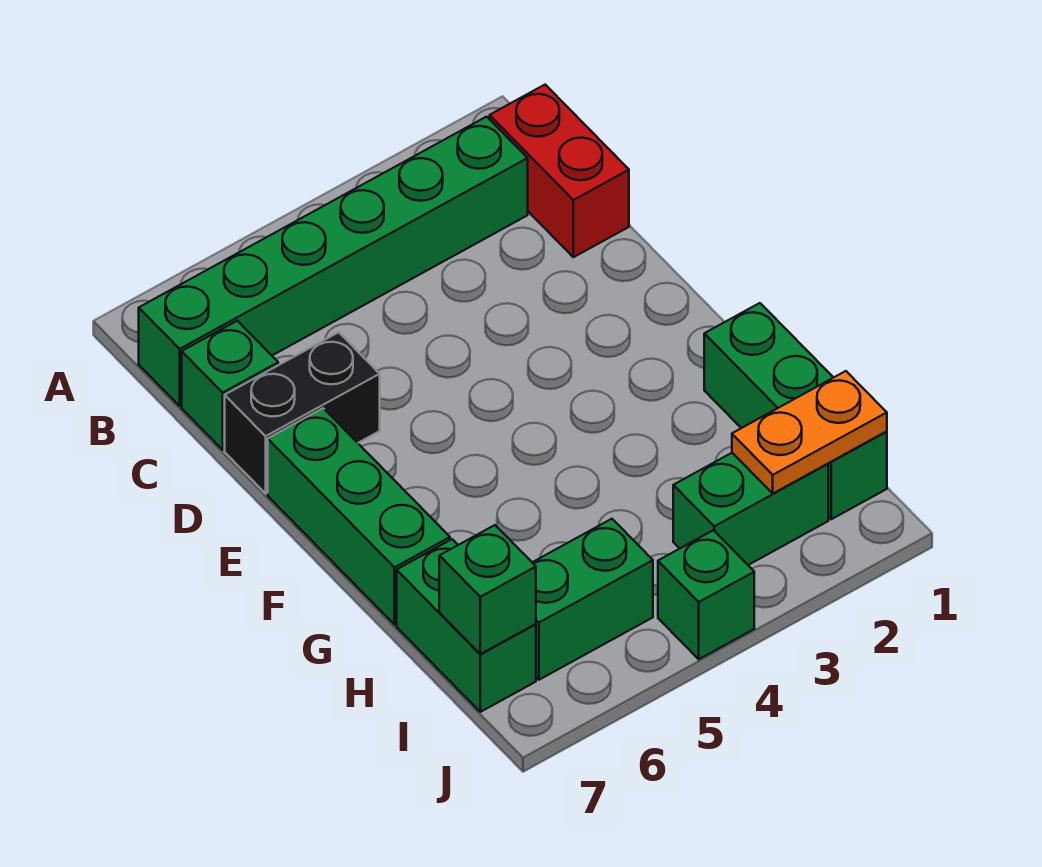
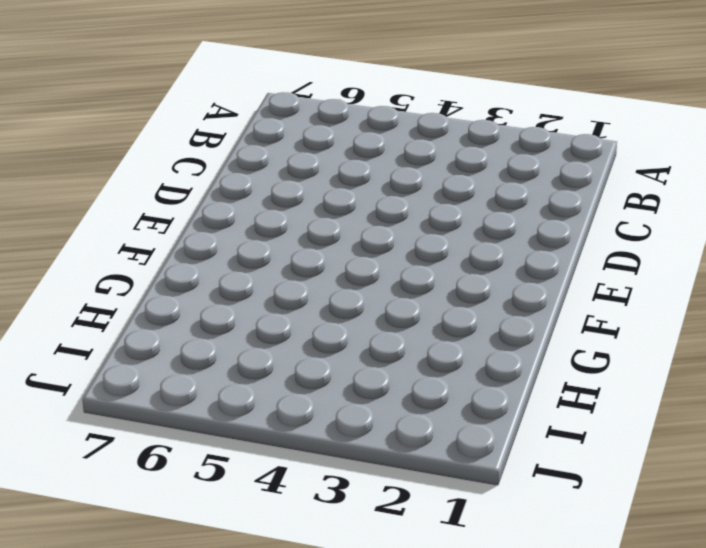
none -> red brick B1:C1 level 1
none -> green brick B2:B7 level 1
none -> green brick C7 level 1

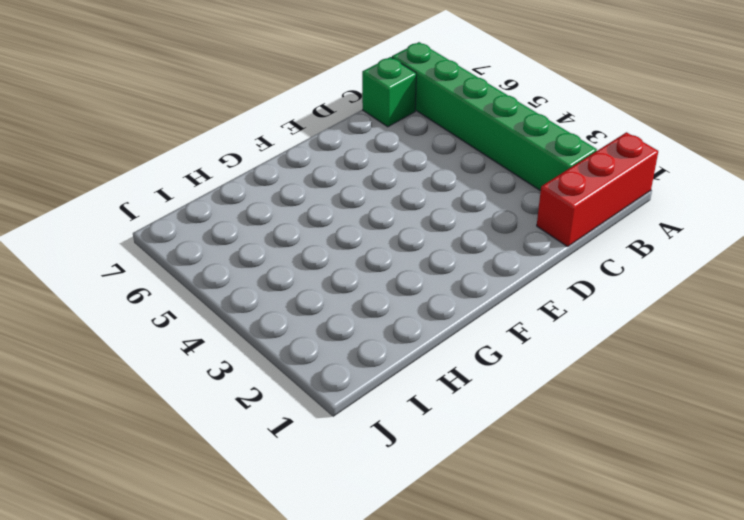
red brick A1:C1 level 1 -> red brick B1:C1 level 1
none -> black brick D6:D7 level 1
none -> green brick E7:G7 level 1
none -> green brick G1:I1 level 1

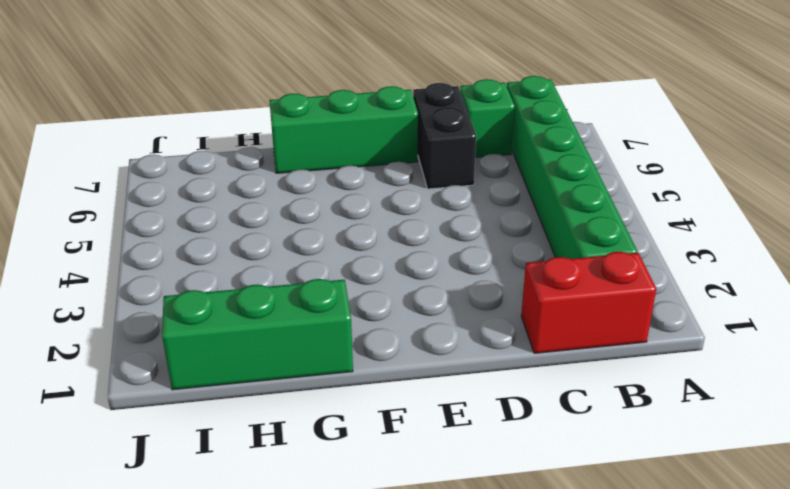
none -> green brick H7:I7 level 1
none -> green brick I2:I3 level 1
none -> green brick I5:I6 level 1

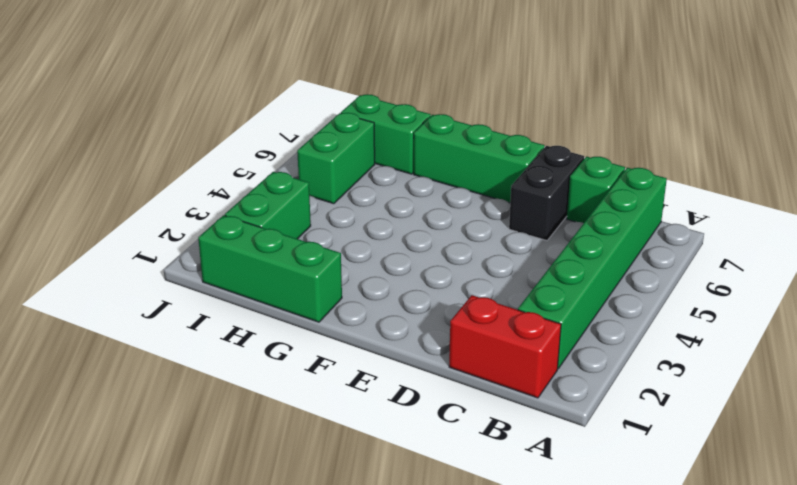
none -> green brick J4 level 1
none -> orange plate I1:I2 level 2
none -> green brick I7 level 2

